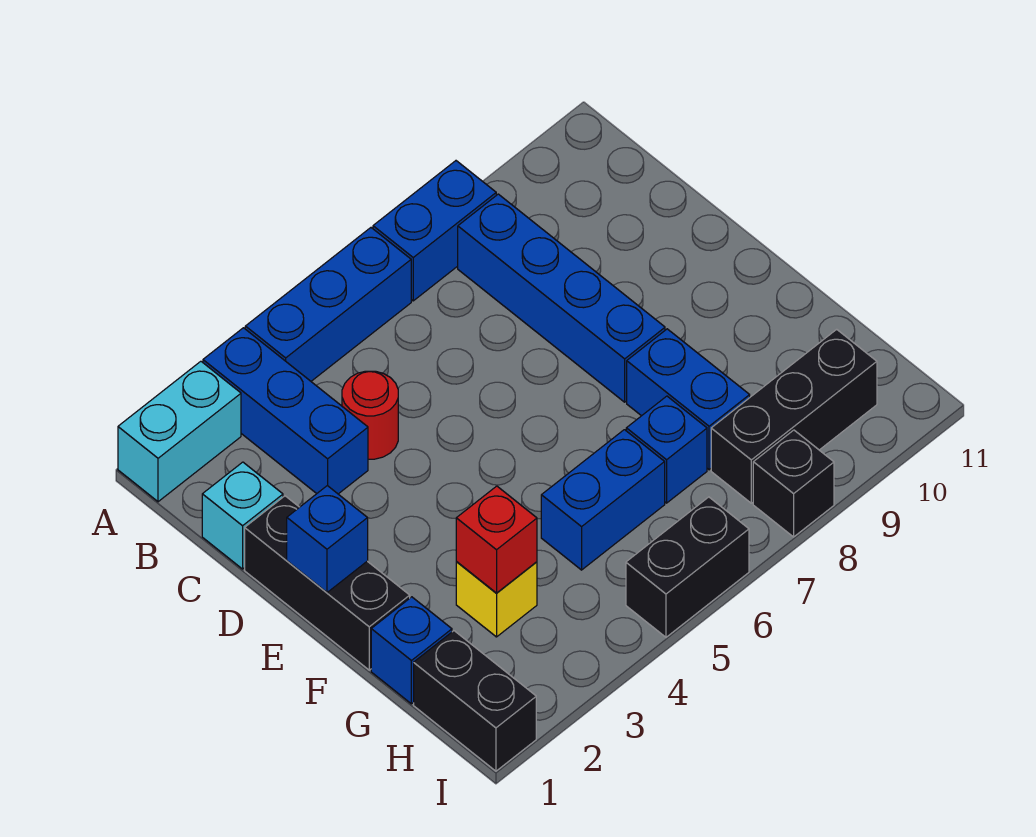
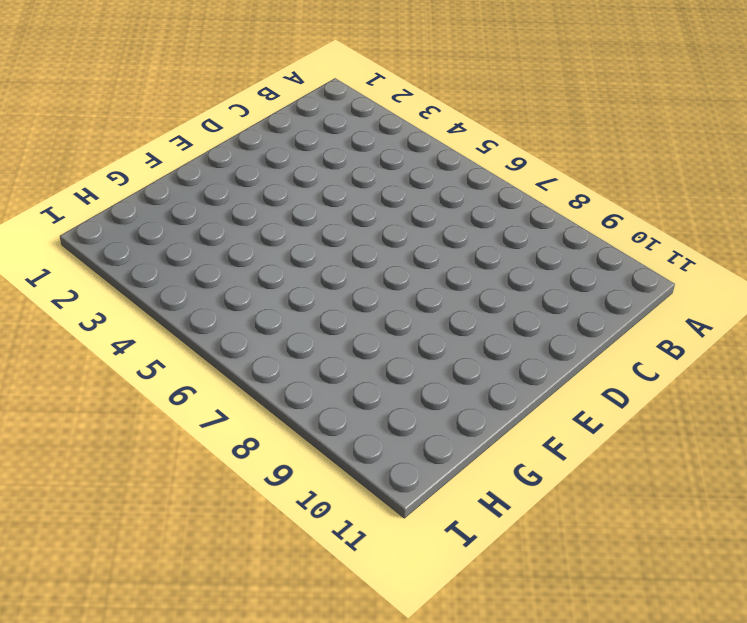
none -> cyan brick A1:A2 level 1
none -> blue brick A3:C3 level 1
none -> blue brick A4:A6 level 1

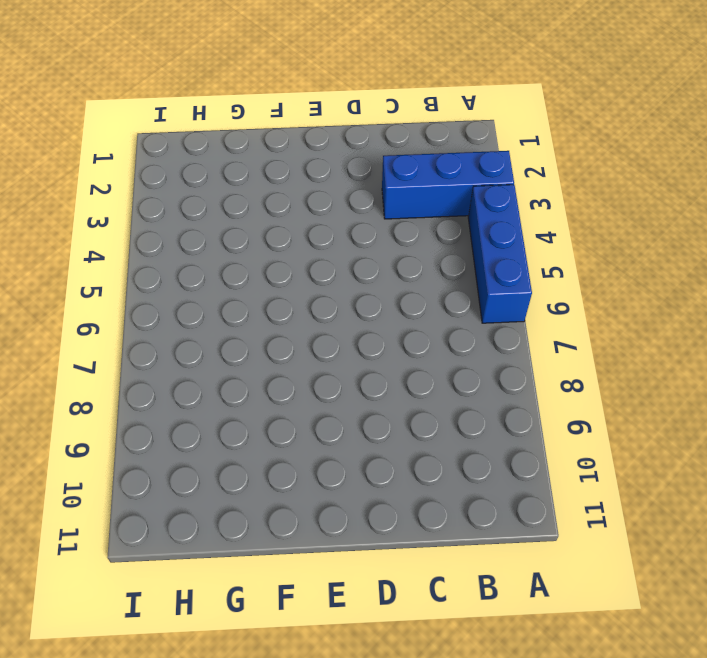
none -> cyan brick A1:A2 level 1
none -> blue brick A7:A8 level 1
none -> blue brick B8:E8 level 1

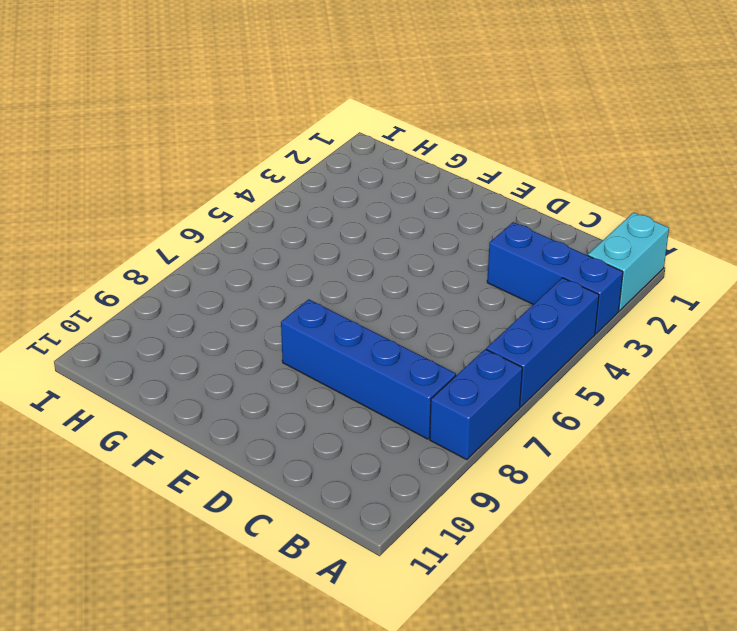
none -> cyan brick C1 level 1
none -> red round brick C4 level 1
none -> black brick D1:F1 level 1

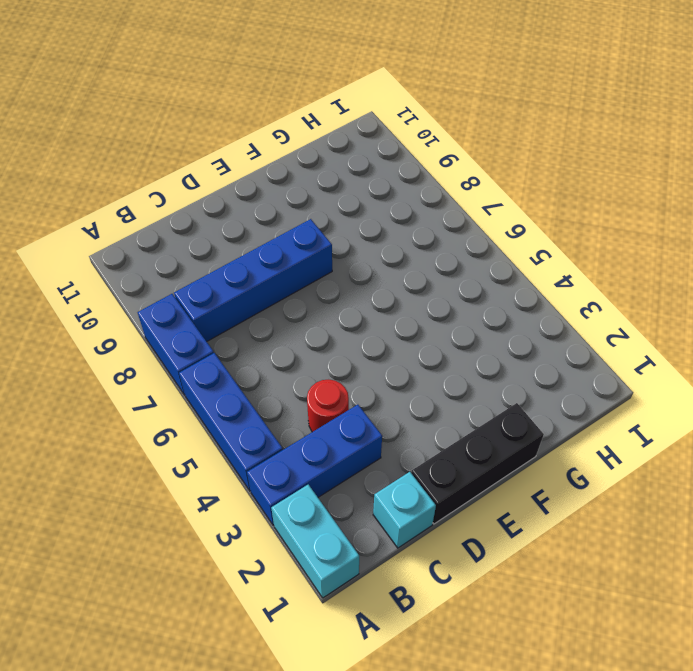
none -> blue brick F8:G8 level 1
none -> blue brick G1 level 1
none -> yellow brick G3 level 1

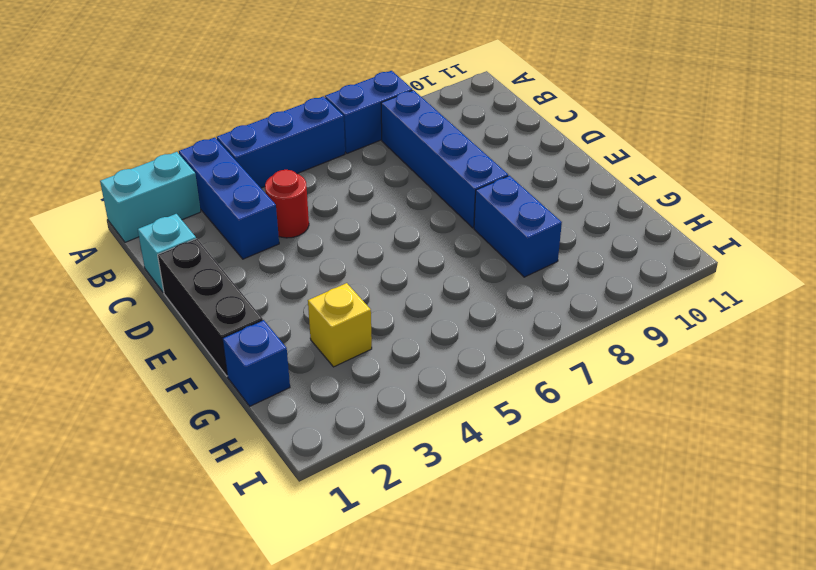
none -> blue brick G5:G6 level 1
none -> blue brick G7 level 1
none -> black brick H1:I1 level 1

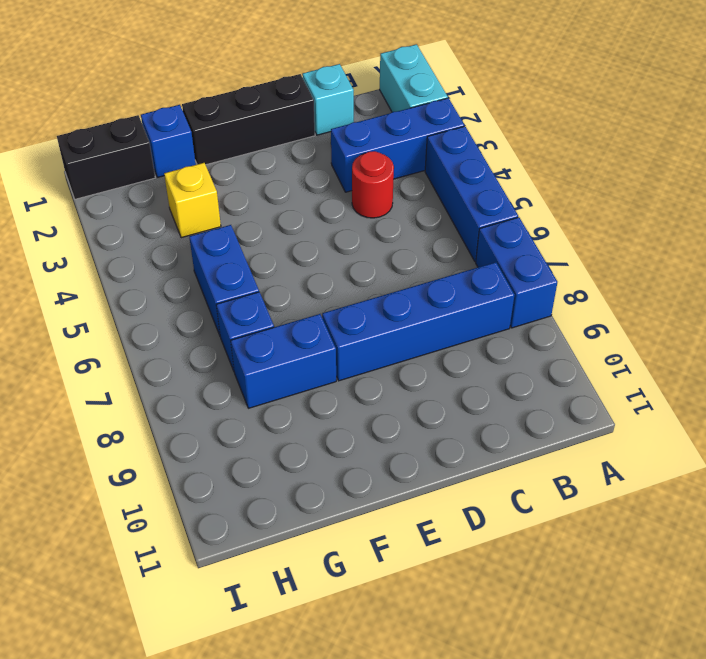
none -> black brick H8:H10 level 1
none -> black brick I5:I6 level 1
none -> black brick I8 level 1

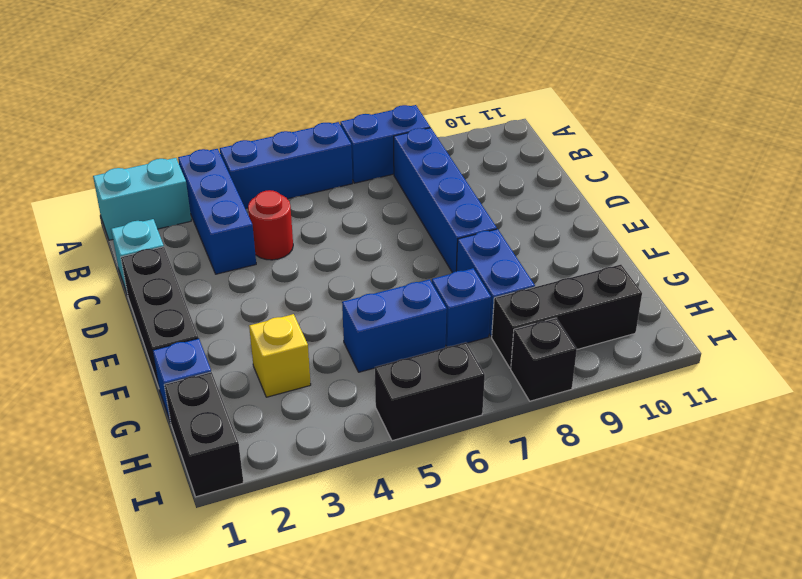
none -> blue brick E1 level 2
none -> red brick G3 level 2

